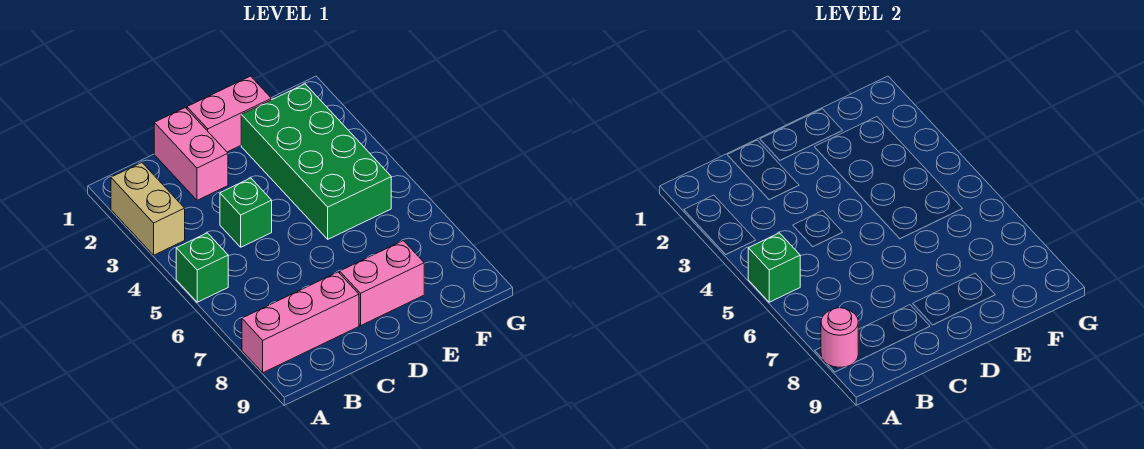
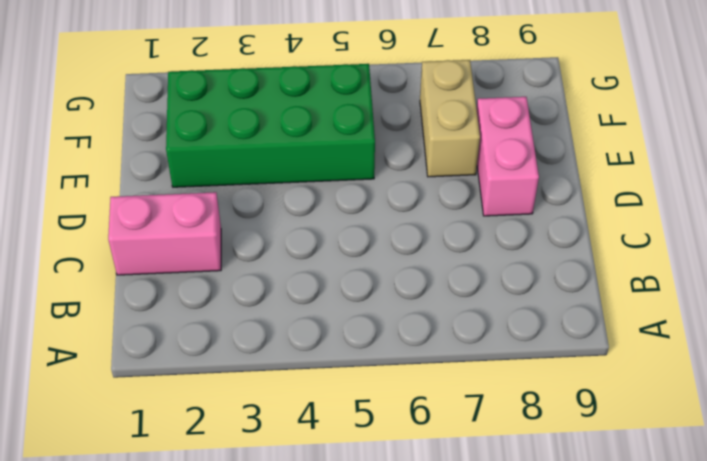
tan brick E7:F7 level 1 -> tan brick A2:A3 level 1
none -> green brick A5 level 1
none -> pink brick A8:C8 level 1

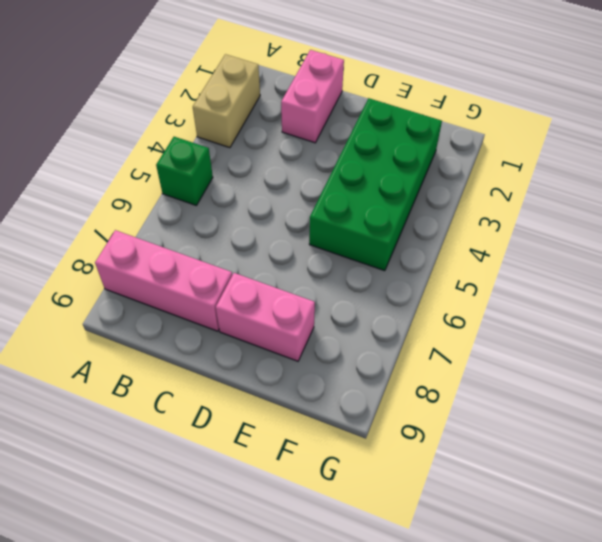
none -> green brick C4 level 1
none -> pink brick D1:E1 level 1

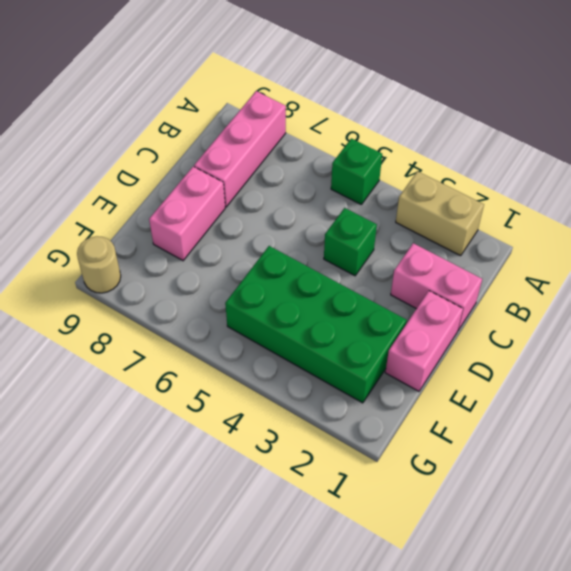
tan round brick G9 level 1 -> none
none -> green brick A5 level 2
none -> pink round brick A8 level 2

